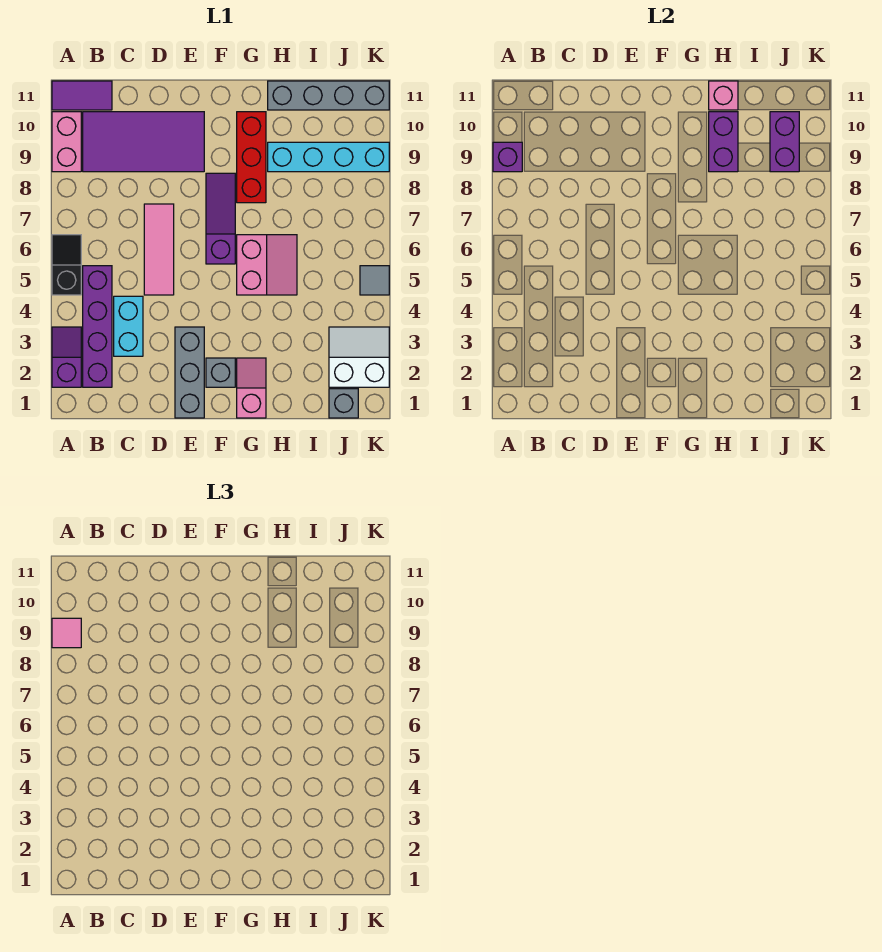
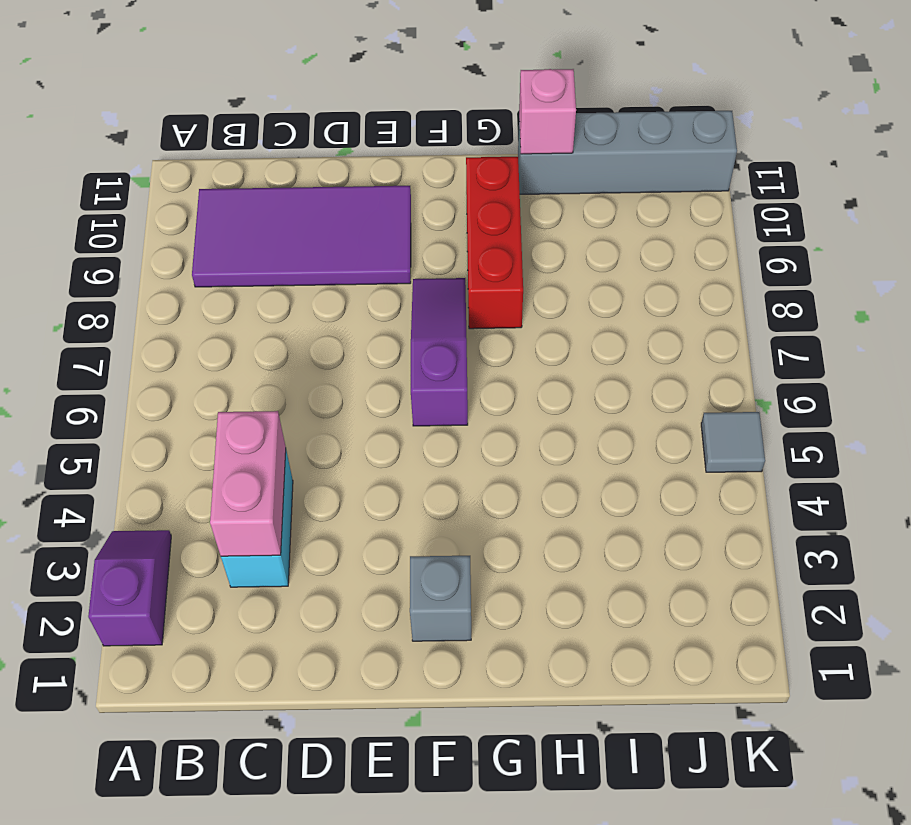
pink brick C3:C4 level 2 -> pink brick A9:A10 level 1
none -> black slope A5:A6 level 1 top 5
none -> purple tile A11:B11 level 1
none -> purple brick B2:B5 level 1

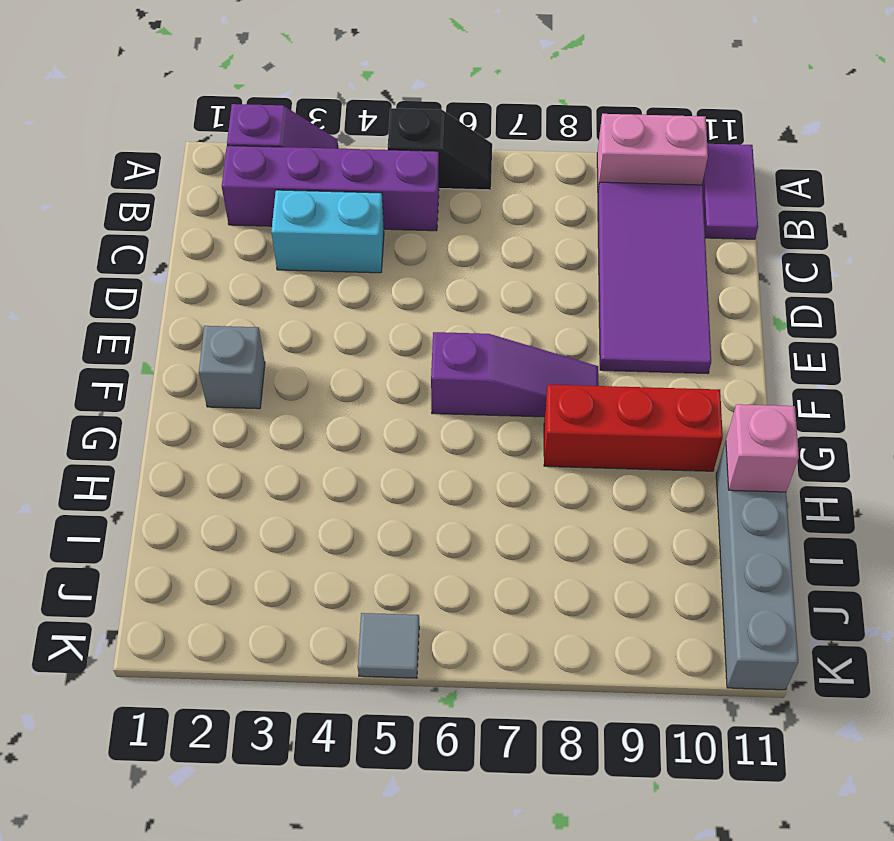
none -> pink tile D5:D7 level 1
none -> grey brick E1:E3 level 1
none -> pink slope G1:G2 level 1 top 1

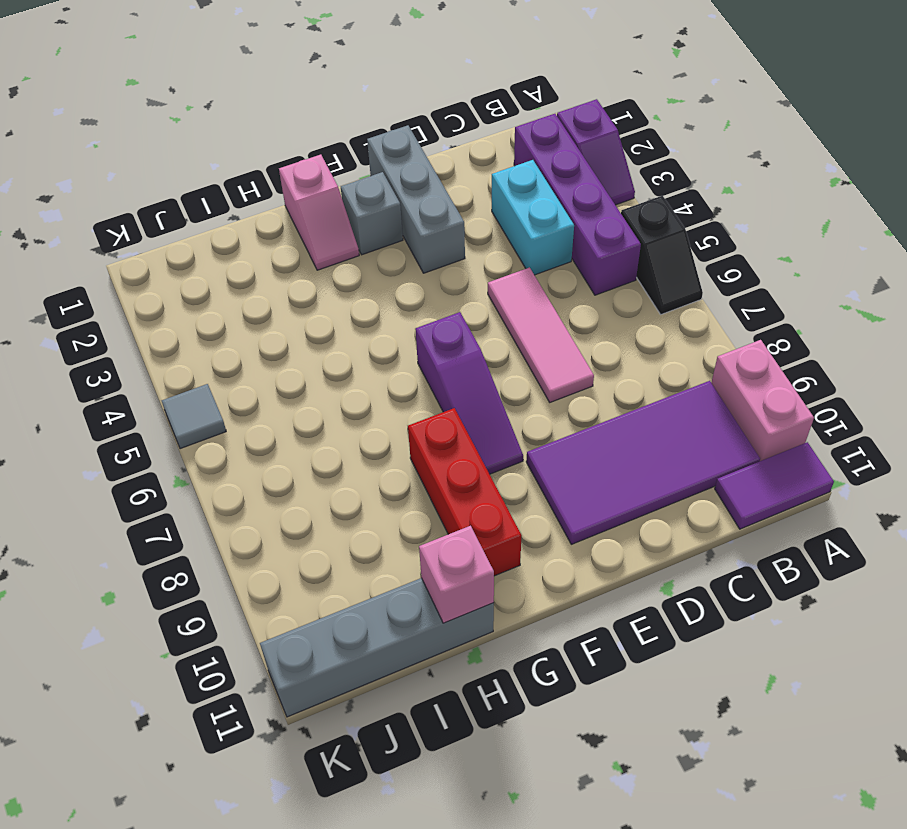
none -> pink slope G5:H6 level 1 top G
none -> cyan brick H9:K9 level 1
none -> grey brick J1 level 1

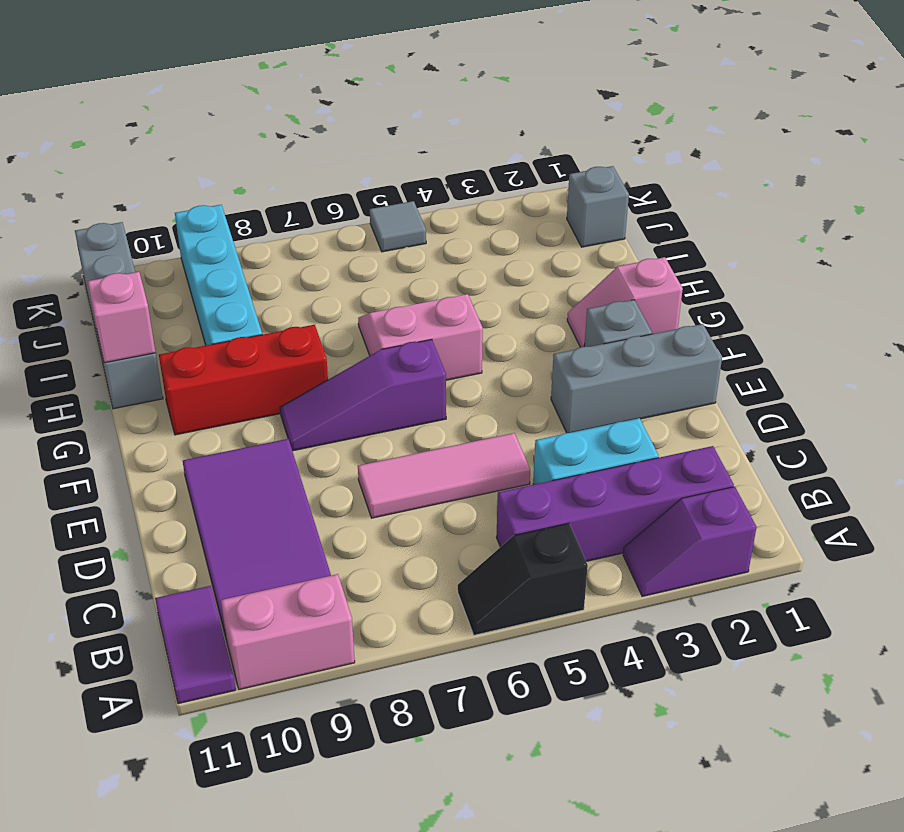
none -> white slope J2:K3 level 1 top 2
none -> purple brick A9 level 2
none -> purple brick H9:H10 level 2

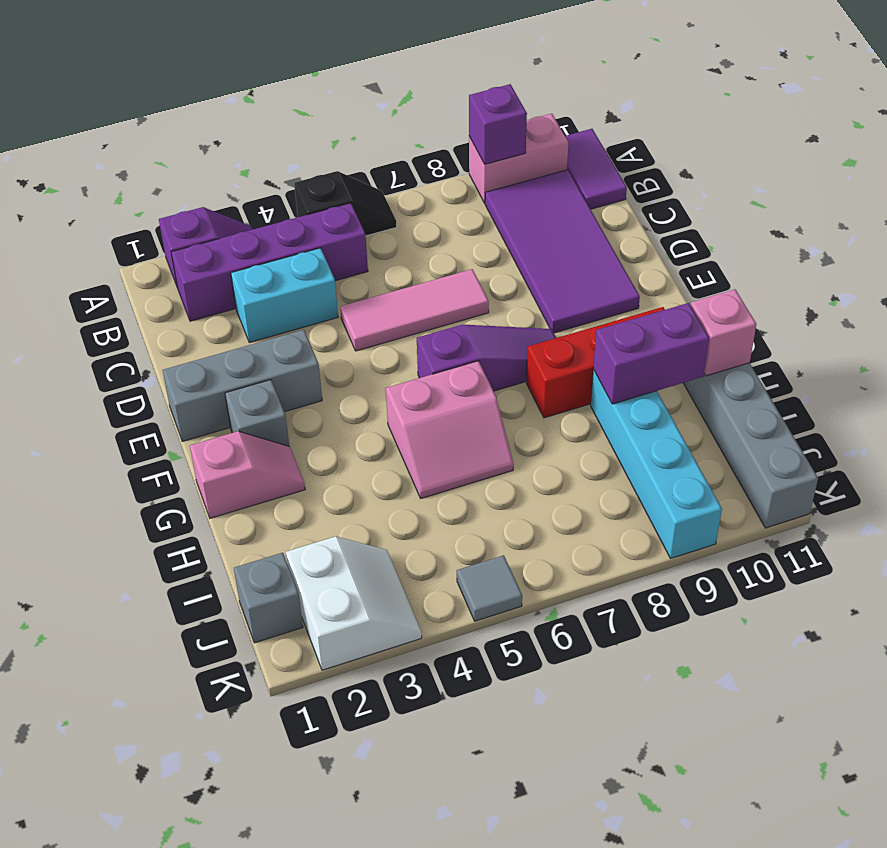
none -> purple brick J9:J10 level 2
none -> pink tile A9 level 3

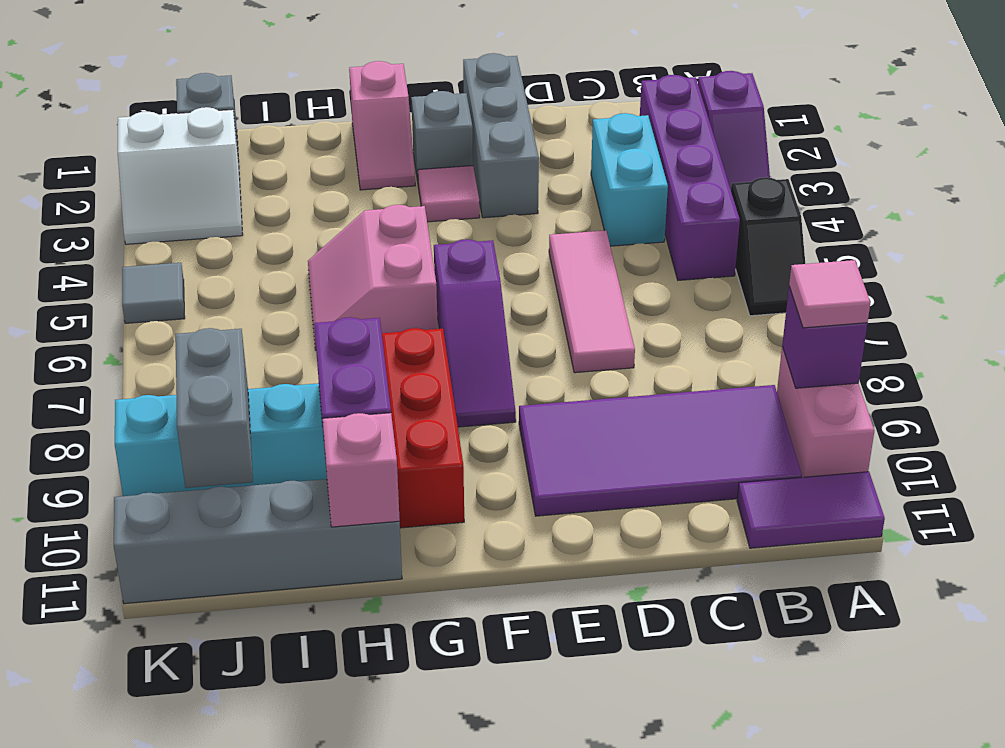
pink tile F3 level 1 -> none
grey brick J9:J10 level 2 -> purple brick J9:J10 level 2

